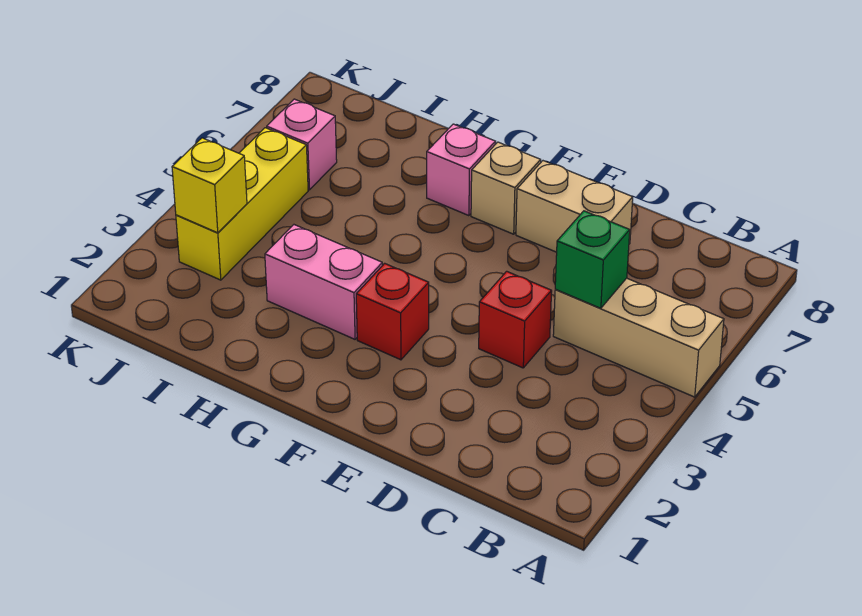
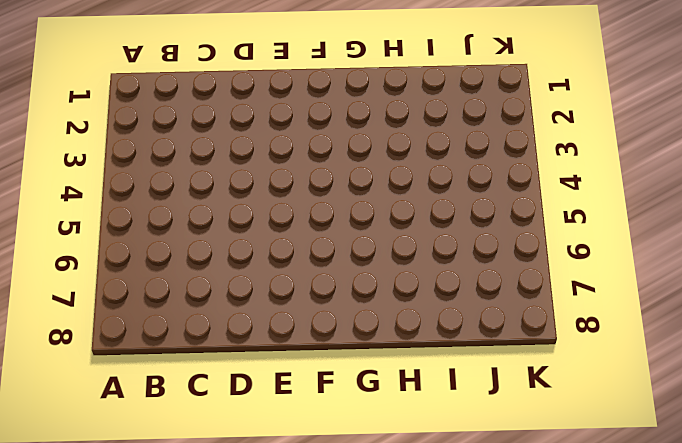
none -> tan brick A5:C5 level 1
none -> red brick D4 level 1

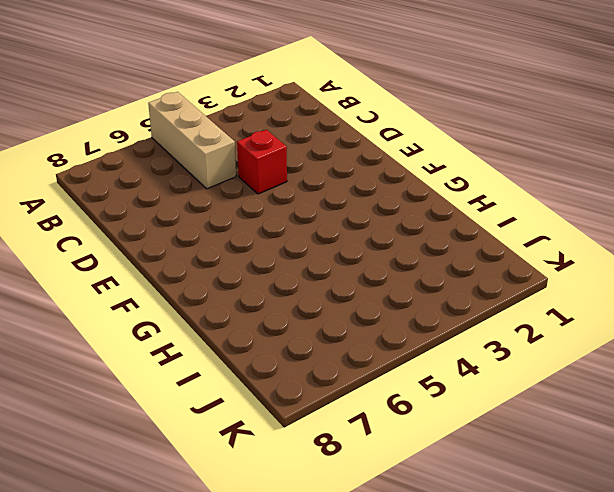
none -> tan brick D7:E7 level 1
none -> red brick F3 level 1

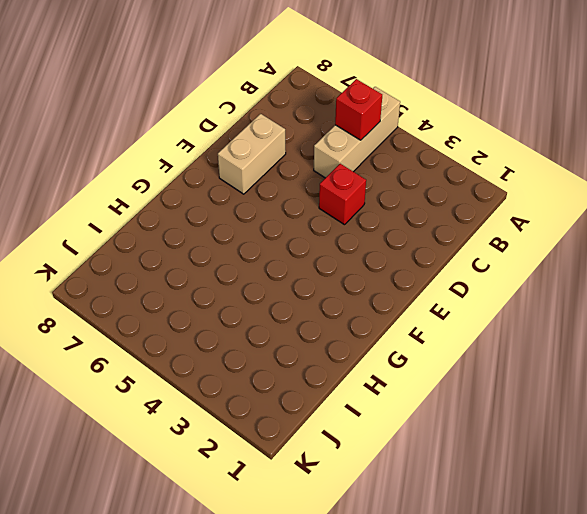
red brick B5 level 2 -> red brick F3 level 1
none -> tan brick F7 level 1
none -> pink brick G3:H3 level 1

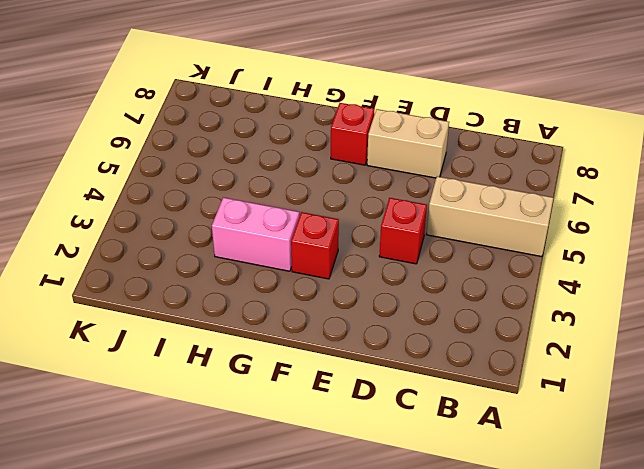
red brick F7 level 1 -> tan brick F7 level 1
none -> pink brick G7 level 1
none -> yellow brick J3:J5 level 1

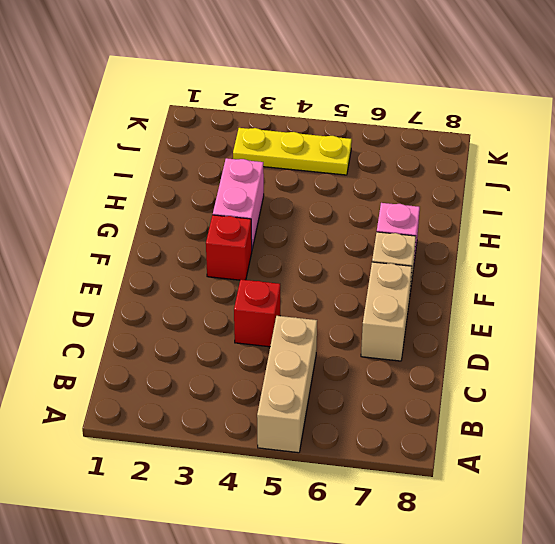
yellow plate J3:J5 level 1 -> yellow brick J3:J5 level 1
none -> pink brick J6 level 1
none -> green brick C5 level 2

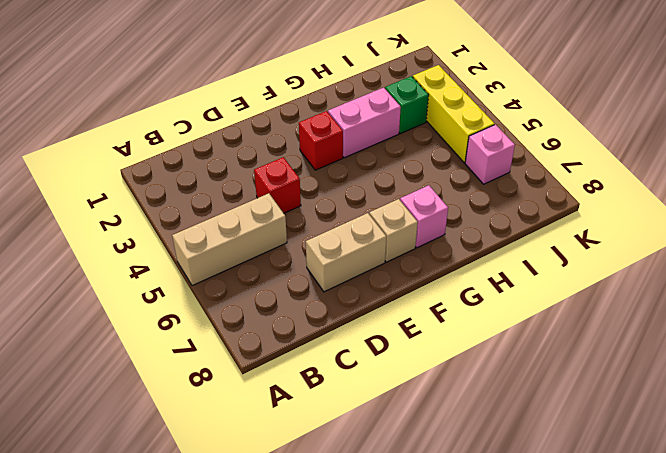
green brick I3 level 1 -> green brick C5 level 2
none -> yellow brick J3 level 2

